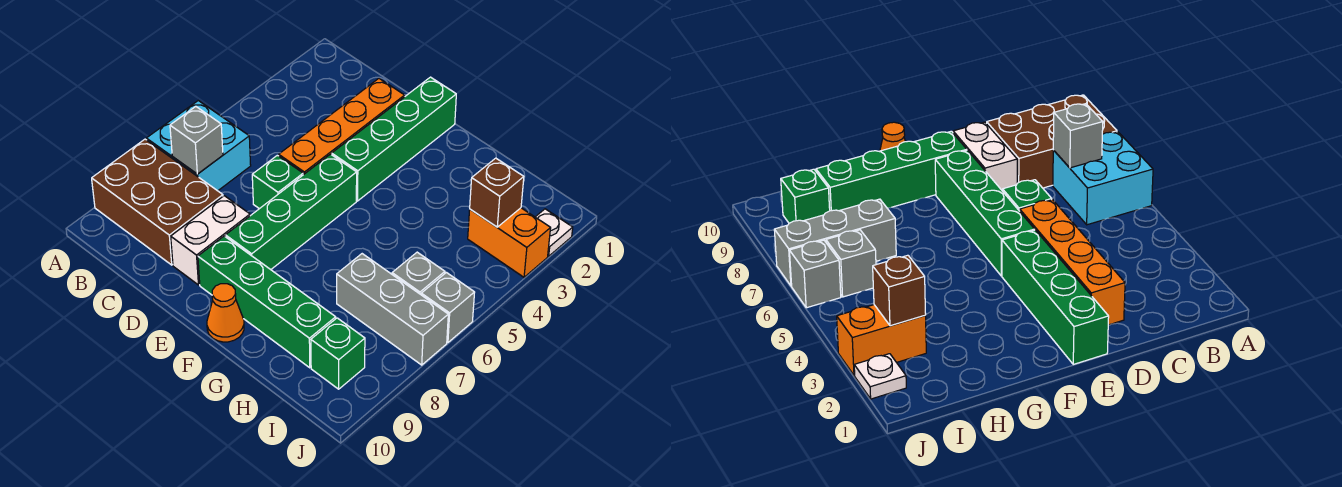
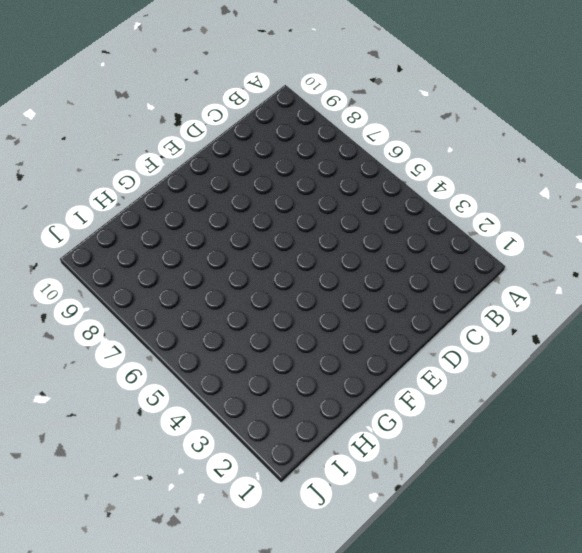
none -> cyan brick A6:B7 level 1
none -> brown brick A8:C9 level 1
none -> orange brick D2:D5 level 1

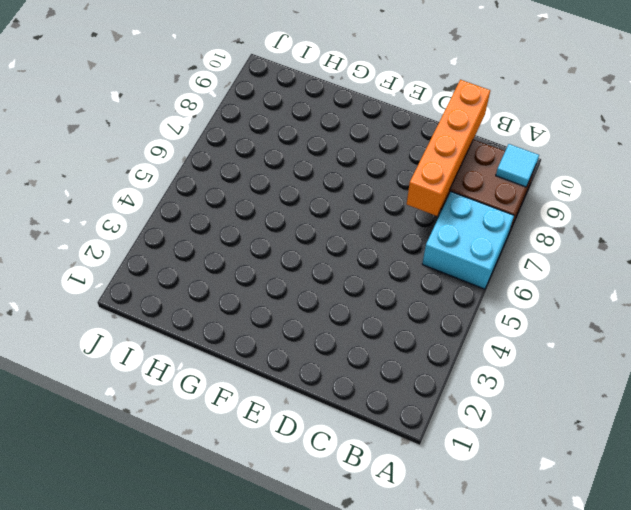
cyan tile A9 level 2 -> none
orange brick C7:C10 level 2 -> orange brick D2:D5 level 1
none -> green brick D6 level 1
none -> white brick D8:D9 level 1
none -> green brick E1:E4 level 1

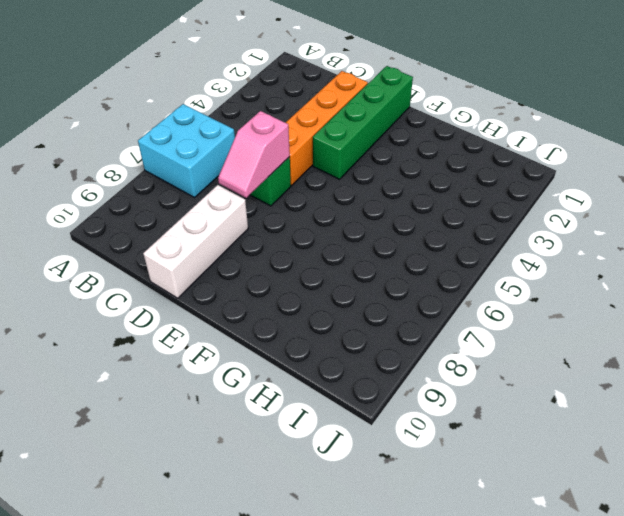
pink slope D6:D7 level 2 top 6 -> none
white brick D8:D10 level 1 -> white brick D8:D9 level 1
none -> brown brick A8:C9 level 1
none -> green brick E5:E8 level 1
none -> green brick E9:H9 level 1

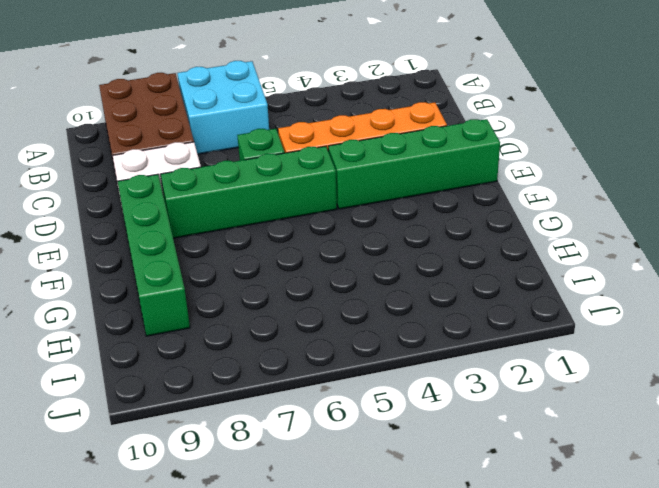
none -> orange cone F10 level 1
none -> grey brick H7:J7 level 1
none -> orange brick I3:J3 level 1

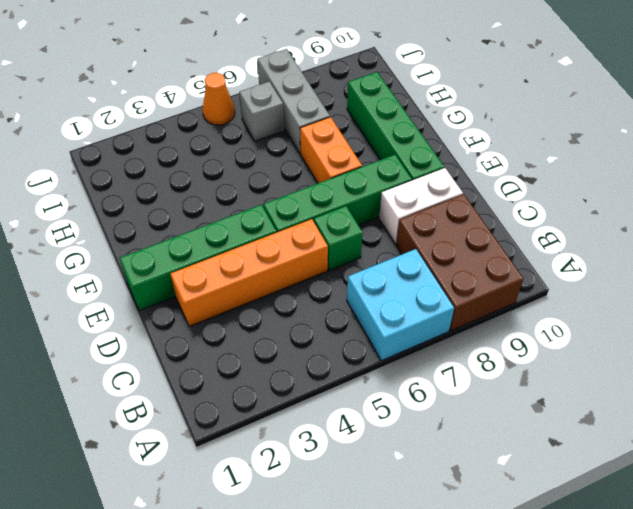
orange brick F7:G7 level 1 -> orange brick I3:J3 level 1
orange cone J5 level 1 -> orange cone F10 level 1
none -> green brick I9 level 1
none -> white plate J2 level 1
none -> grey brick J6 level 1

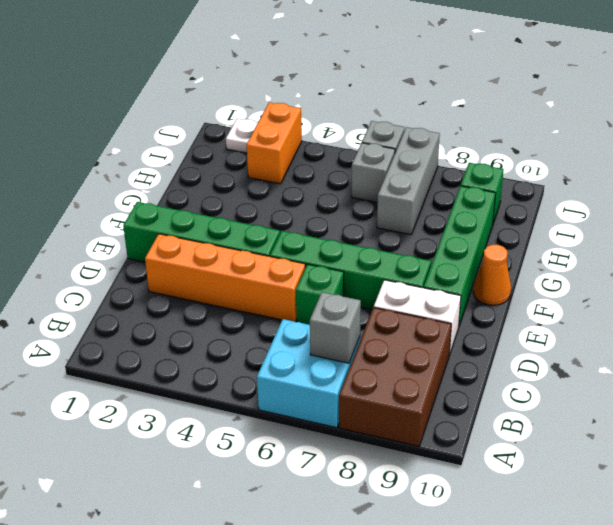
none -> brown brick I3 level 2

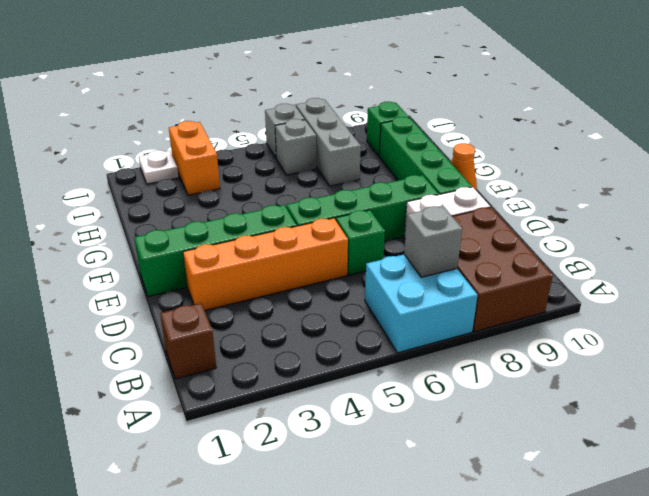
brown brick B1 level 1 -> brown brick I3 level 2

